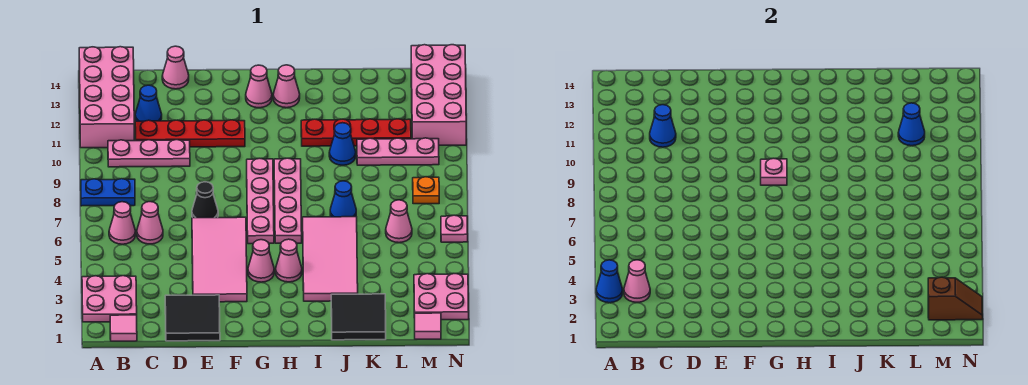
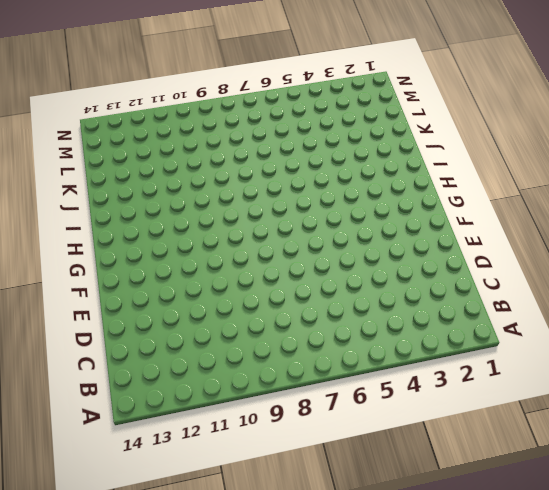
none -> pink plate A2:B3 level 1
none -> blue plate A8:B8 level 1
none -> pink brick A11:B14 level 1
none -> pink tile B1 level 1

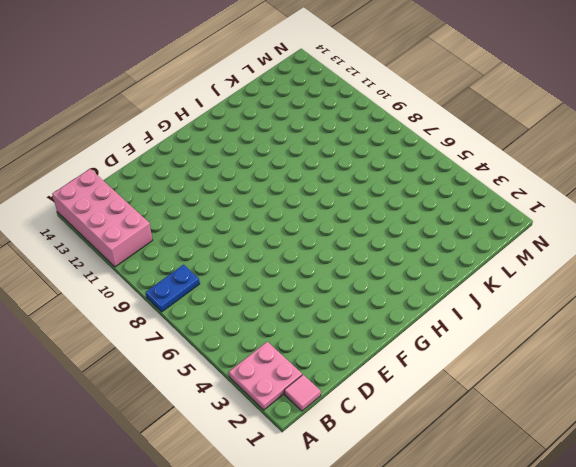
none -> pink cone B6 level 1
none -> pink plate B10:D10 level 1
none -> pink cone C6 level 1
none -> red plate C11:F11 level 1

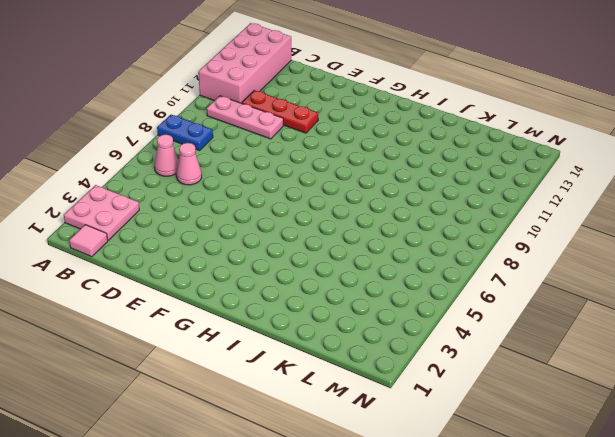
red plate C11:E11 level 1 -> red plate C11:F11 level 1
none -> blue cone C12 level 1
none -> black tile D1:E2 level 1
none -> pink cone D14 level 1
none -> pink tile E3:F6 level 1

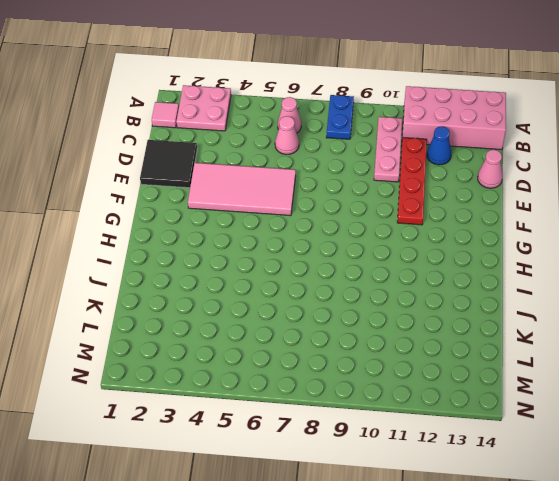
none -> black cone E7 level 1
none -> pink cone G4 level 1
none -> pink plate G6:G9 level 1
none -> pink cone G13 level 1

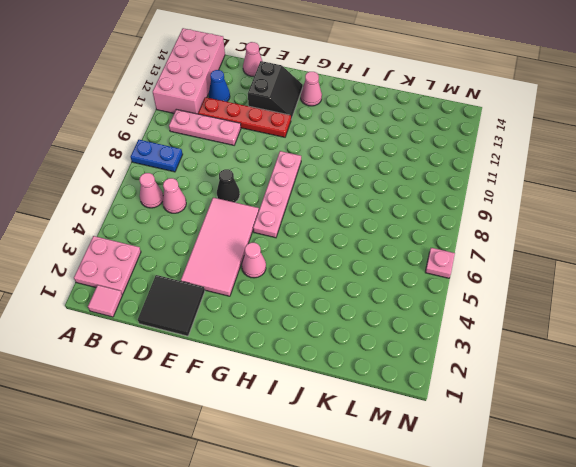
black slope E12:F13 level 1 top E -> none
none -> pink cone H4 level 1
none -> pink plate H6:H9 level 1
none -> pink cone H13 level 1
none -> pink tile I3:J6 level 1

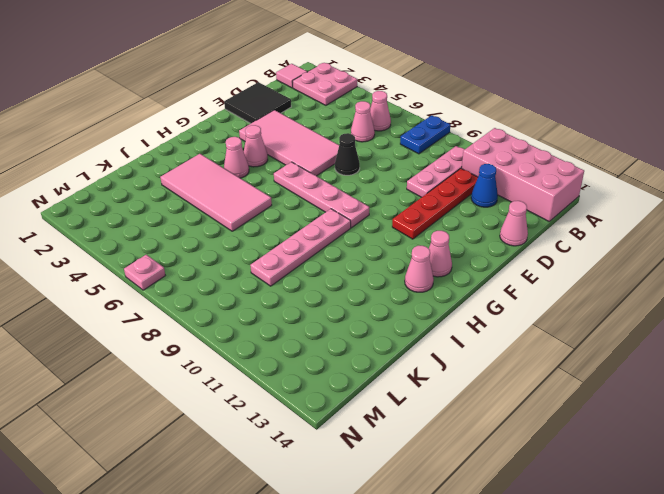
pink plate H9:K9 level 1 -> pink plate H6:H9 level 1
none -> red plate I11:L11 level 1
none -> black tile J1:K2 level 1
none -> blue cone J7 level 1
none -> blue cone J10 level 1

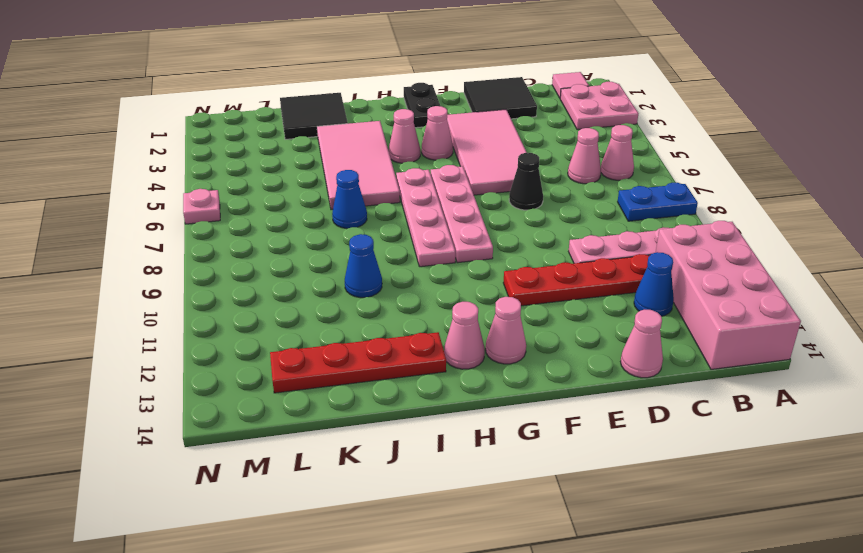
black plate G1:G2 level 1 -> none
red plate I13:L13 level 1 -> red plate I11:L11 level 1
none -> pink plate K10:M10 level 1
none -> pink cone L6 level 1
none -> pink tile M1 level 1
none -> pink plate M2:N3 level 1

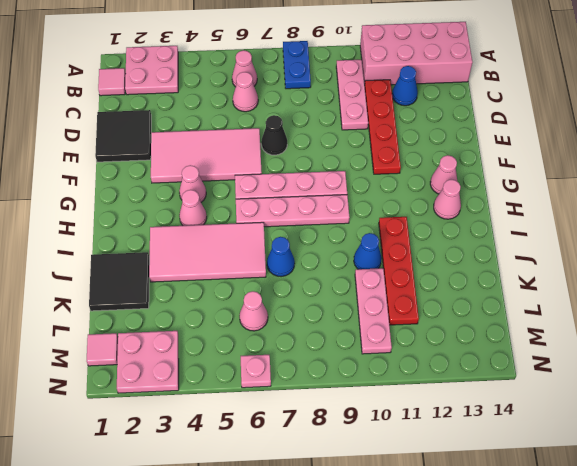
none -> pink cone D14 level 1
none -> orange plate M8 level 1
none -> pink brick M11:N14 level 1
none -> blue cone A3 level 2

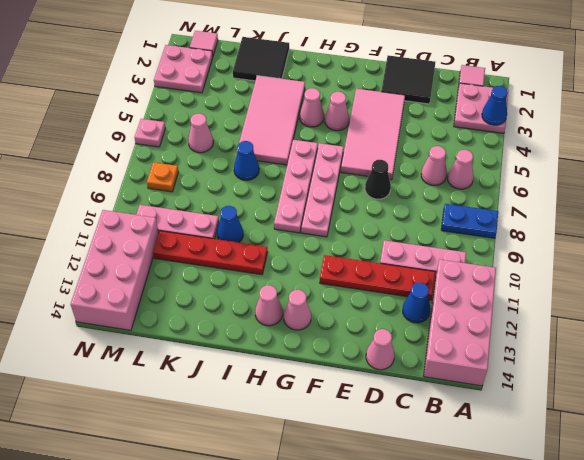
none -> pink cone B3 level 2
none -> blue cone C11 level 2
none -> pink plate G9 level 2
none -> blue cone L11 level 2

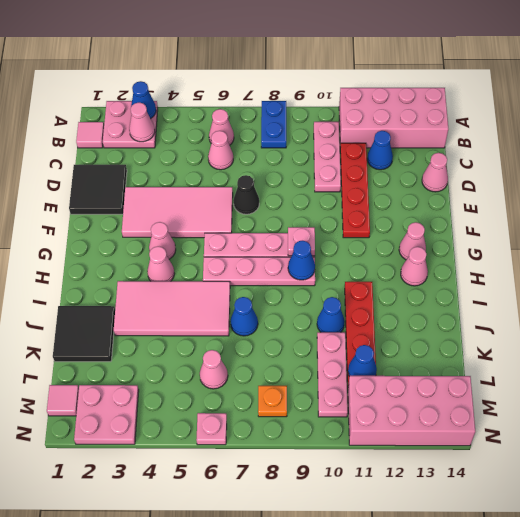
blue cone H9 level 2 -> blue cone C11 level 2
none -> brown slope M2:N2 level 2 top M

